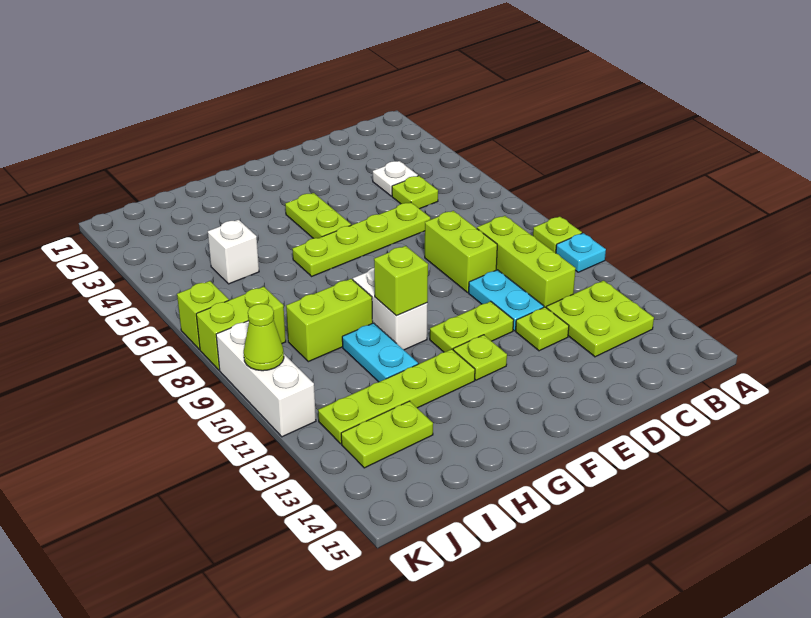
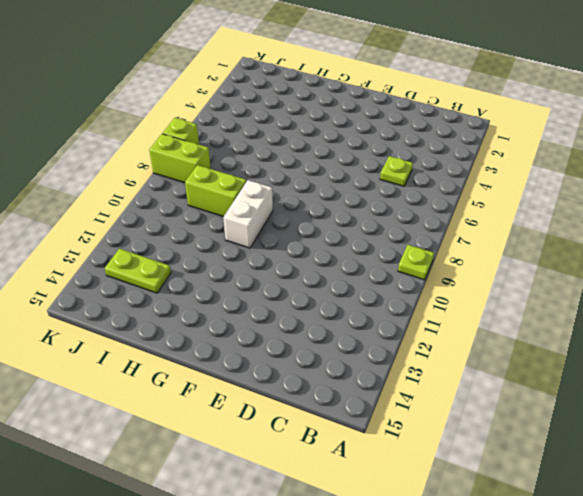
none -> cyan plate A10 level 1
none -> lime plate B12:C13 level 1
none -> white plate C4 level 1

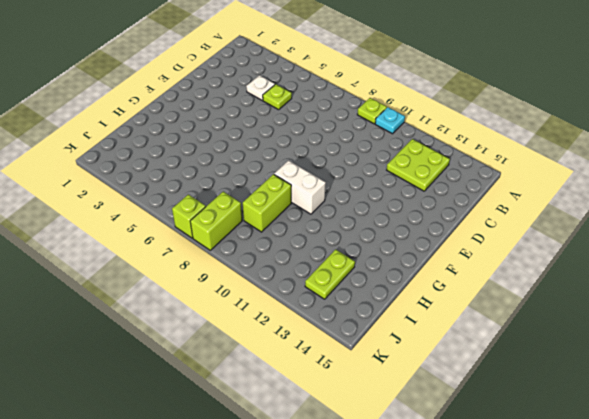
none -> lime brick C9:C11 level 1
none -> lime plate D6:G6 level 1
none -> lime brick D8:D9 level 1

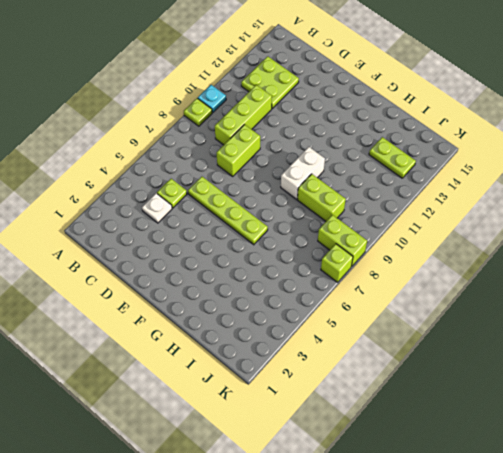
none -> cyan plate D10:D11 level 1
none -> lime plate D12 level 1
none -> lime plate E11:F11 level 1

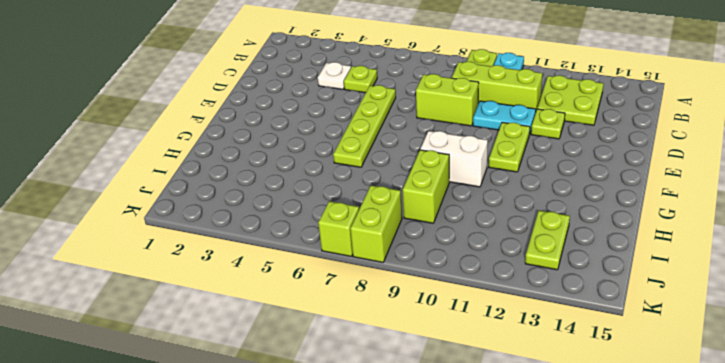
none -> lime plate F4:F5 level 1
none -> lime plate F12 level 1
none -> lime plate G12:J12 level 1

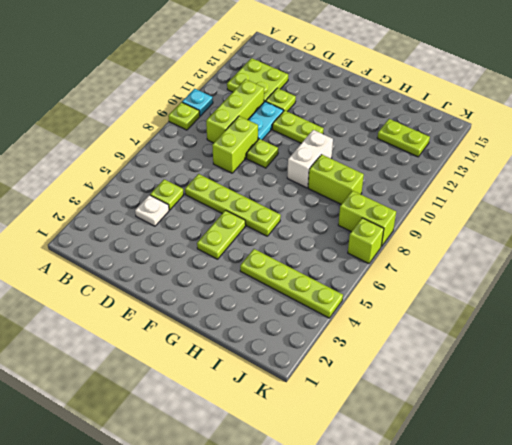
lime plate E9 level 1 -> lime plate F12 level 1
lime plate H4:K4 level 1 -> lime plate G12:J12 level 1
none -> cyan plate H10:H11 level 1
none -> white brick I5 level 1
none -> white brick K9:K11 level 1

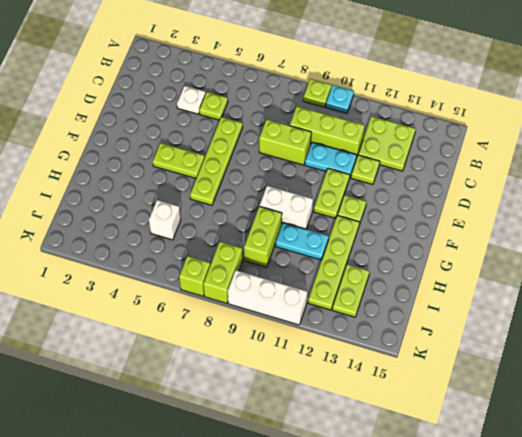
none -> lime brick G10 level 2
none -> lime cone K10 level 2

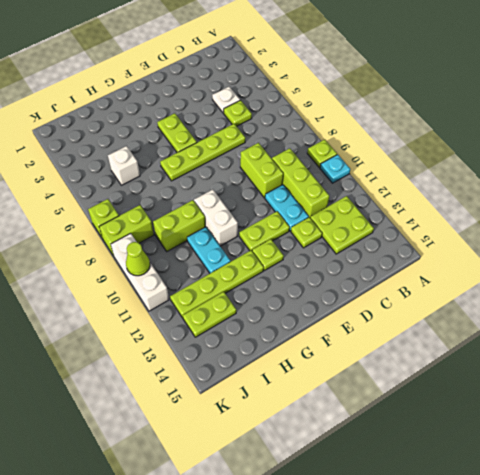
none -> lime brick G10 level 2

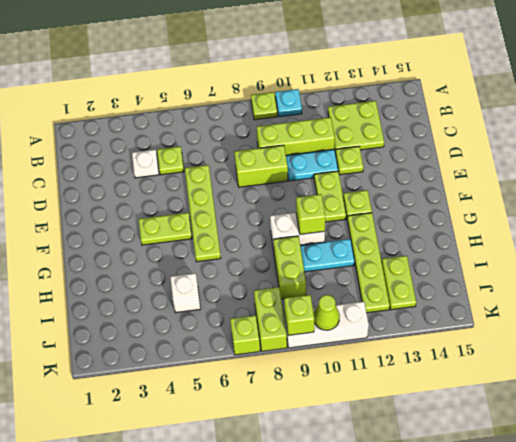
lime brick K9 level 2 -> none

